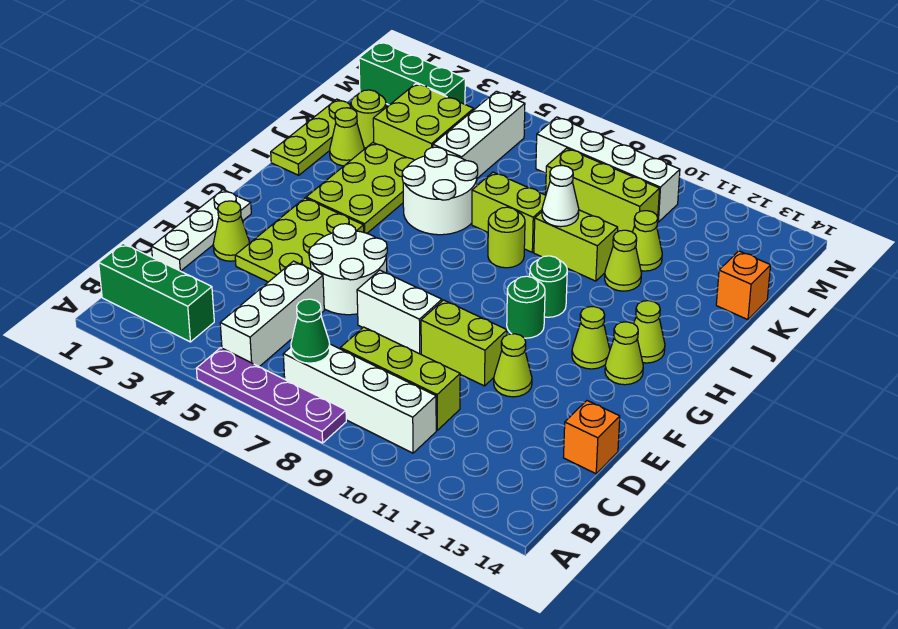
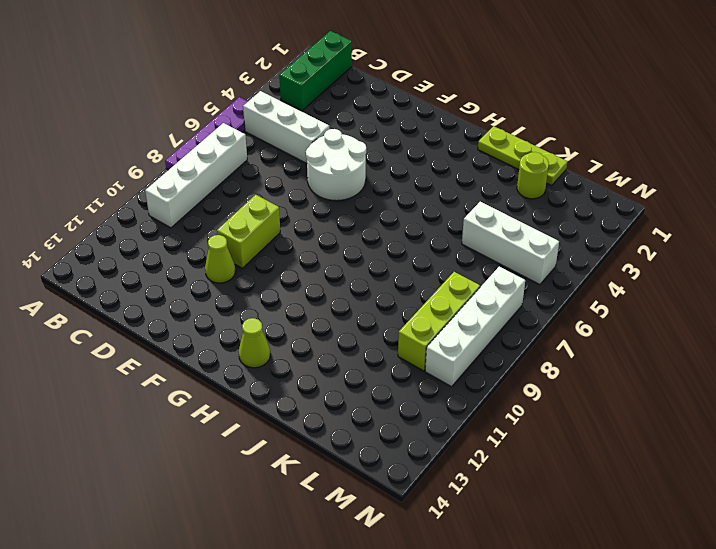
none -> lime brick C8:C10 level 1
none -> white plate D1:F1 level 1
none -> orange brick D14 level 1
none -> lime cone E2 level 1

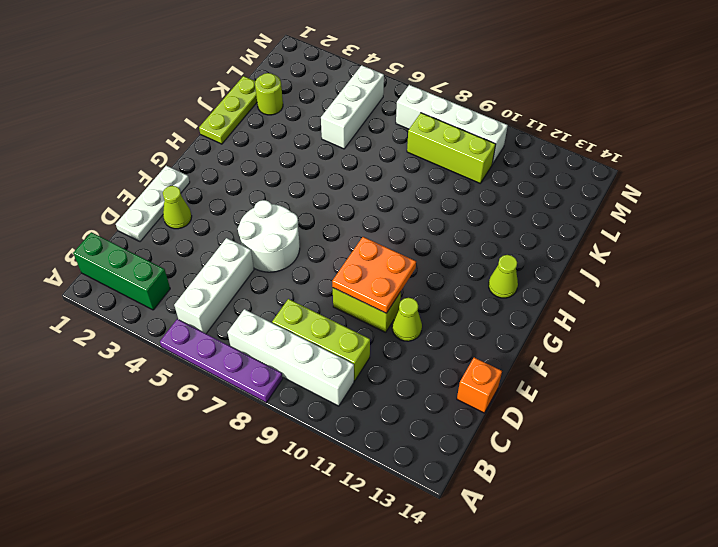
orange plate E9:F10 level 2 -> none
none -> lime plate E3:G4 level 1
none -> white brick E7:E8 level 1
none -> green round brick G10 level 1
none -> lime cone G12 level 1

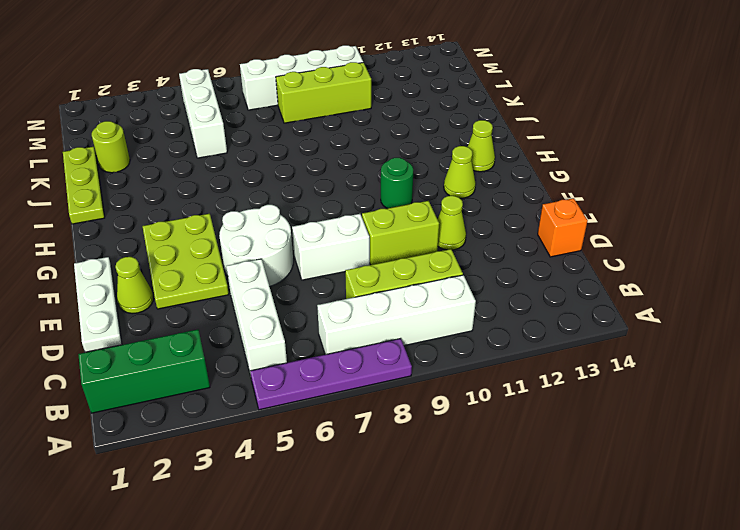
none -> lime cone G13 level 1
none -> lime plate H3:J4 level 1
none -> green round brick H10 level 1
none -> white round brick I5:J6 level 1

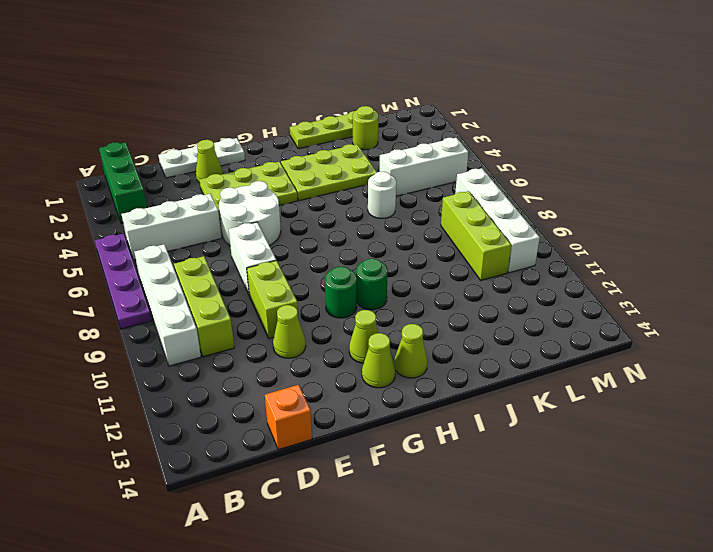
white round brick J6 level 1 -> white round brick I5:J6 level 1
none -> lime round brick I8 level 1
none -> lime cone J2 level 1
none -> lime brick J7:J8 level 1
none -> lime brick J9:J10 level 1

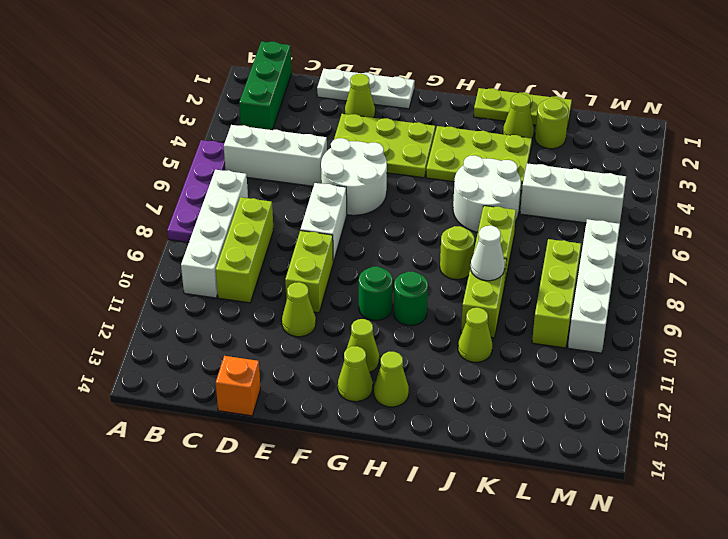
none -> lime brick K3:L4 level 1
none -> lime cone K11 level 1
none -> orange brick K14 level 1
none -> green brick M1:M3 level 1

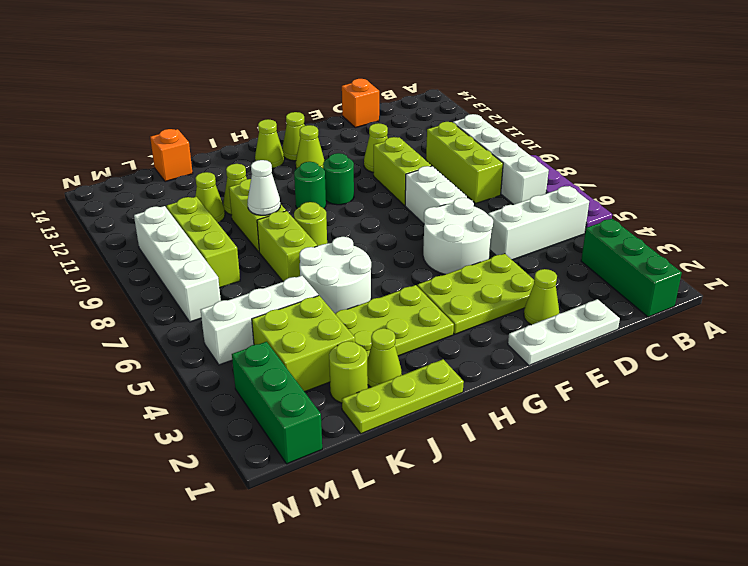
none -> green cone B7 level 2

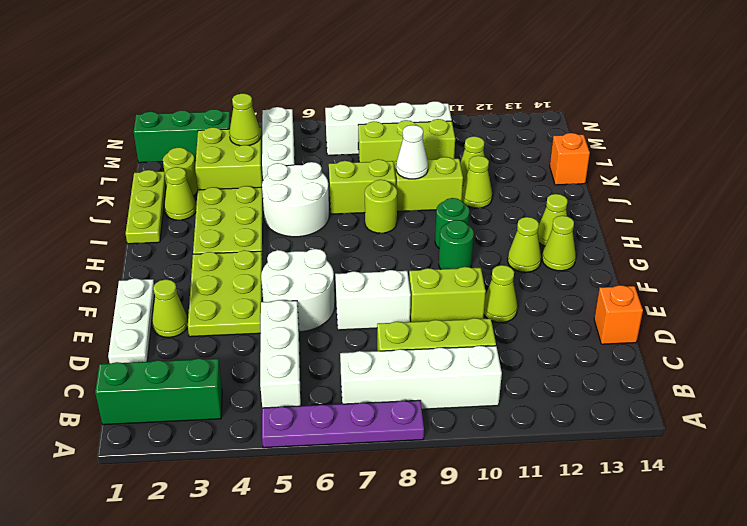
lime cone L4 level 2 -> none
none -> green cone B7 level 2

